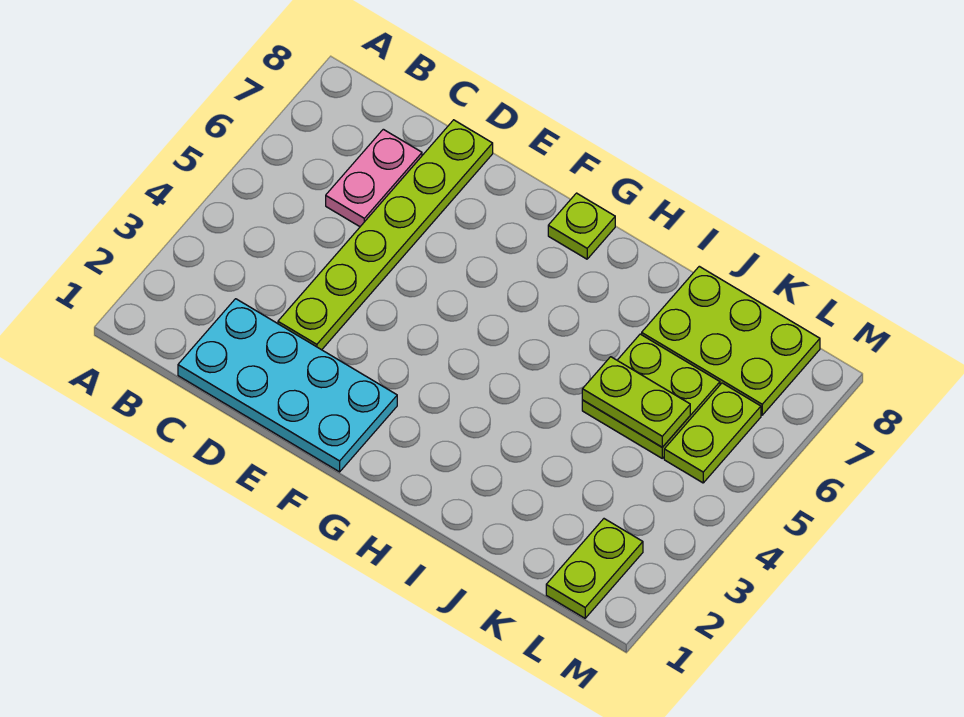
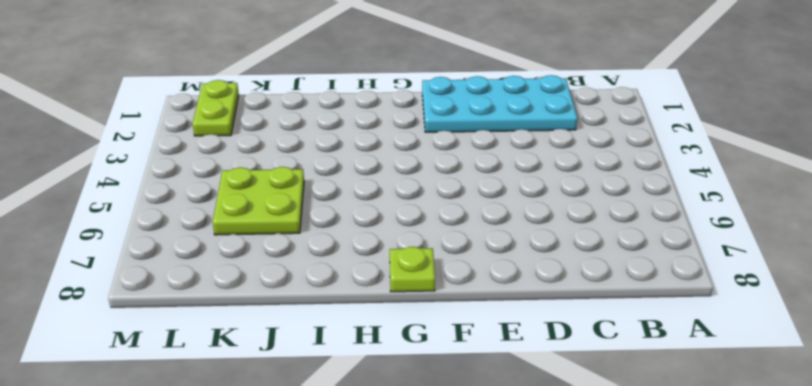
none -> pink plate C6:C7 level 1
none -> lime plate D3:D8 level 1

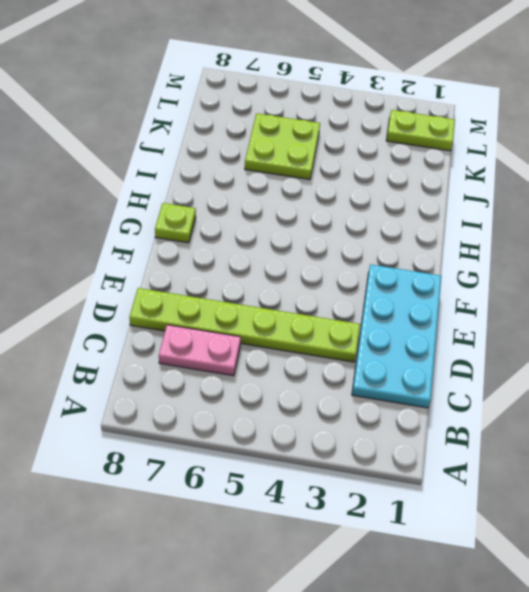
none -> lime plate J7:L8 level 1
none -> lime plate L5:L6 level 1

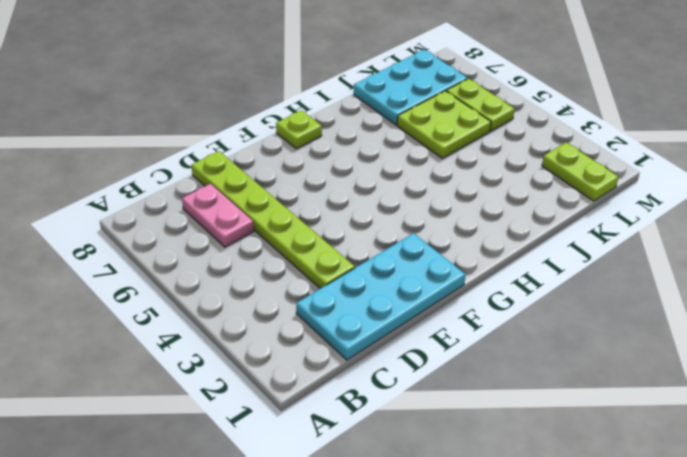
cyan plate J7:L8 level 1 -> lime plate J7:L8 level 1
none -> lime plate J5:K5 level 2

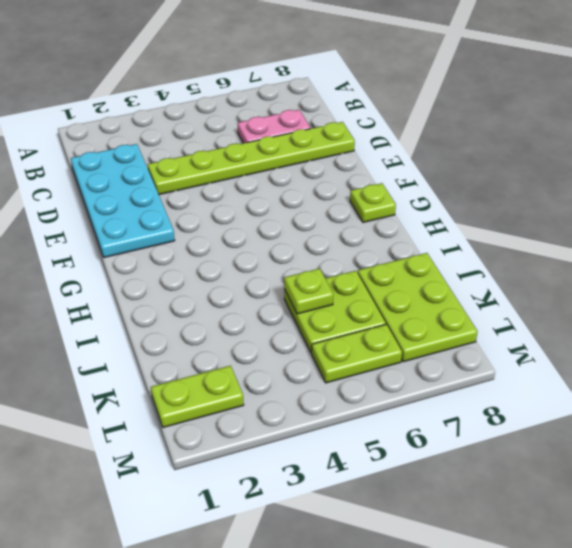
lime plate J5 level 2 -> lime plate J5:K5 level 2

